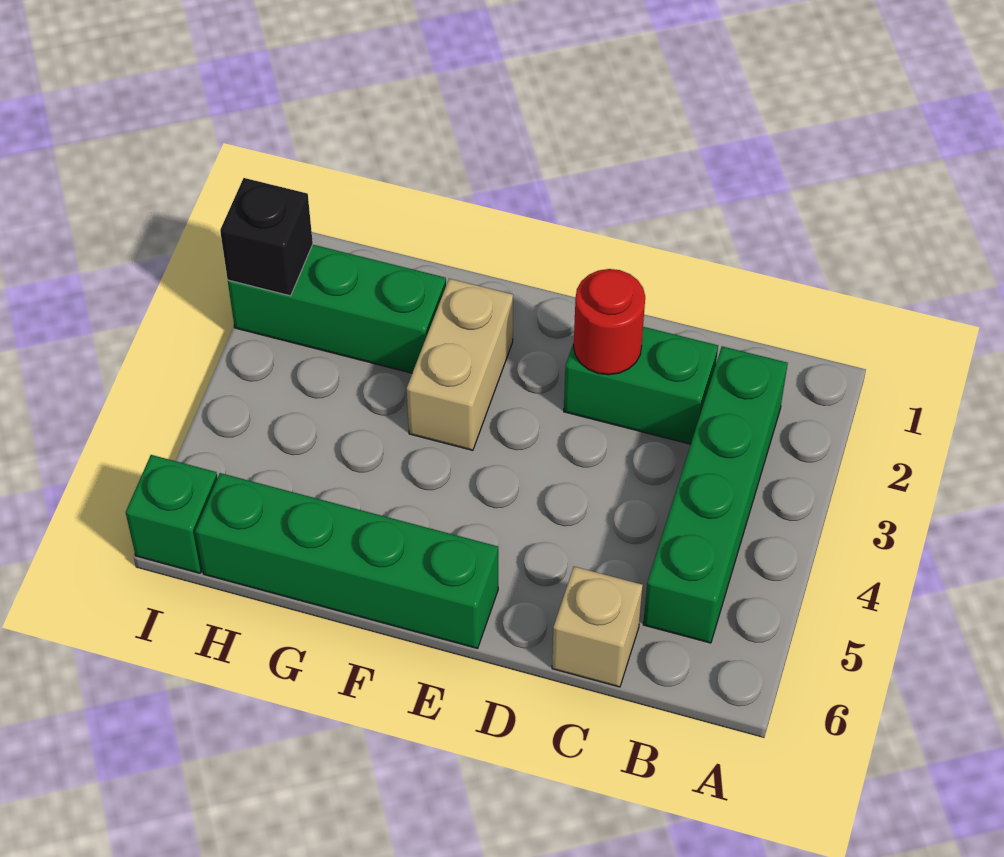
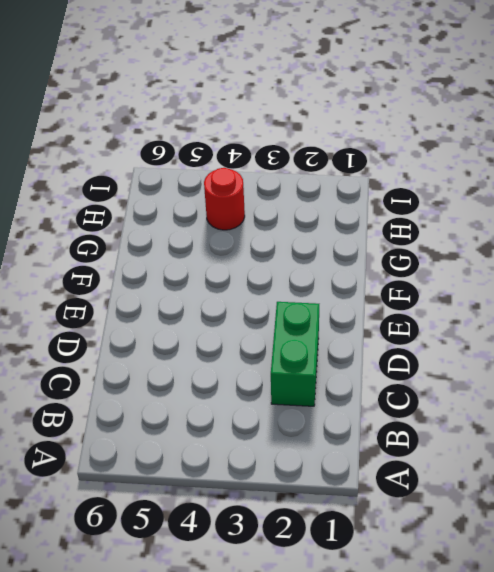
red round brick H4 level 1 -> red round brick D2 level 2
none -> green brick B2:B5 level 1
none -> tan brick C6 level 1

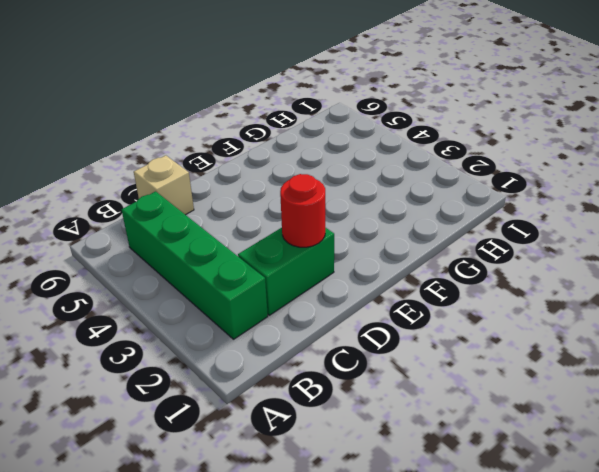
none -> green brick E6:H6 level 1
none -> tan brick F2:F3 level 1

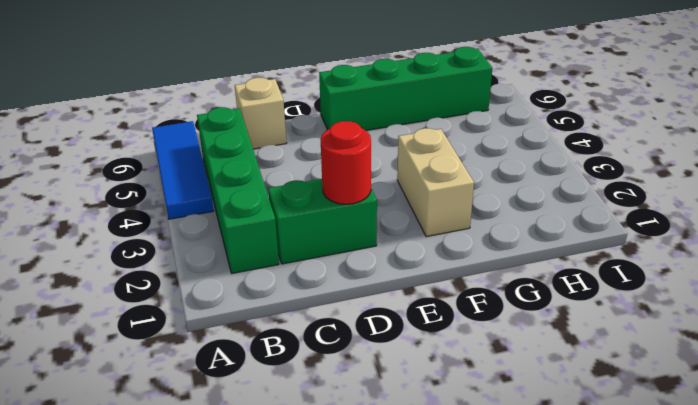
blue tile A4:A6 level 1 -> none
none -> green brick G2:I2 level 1
none -> green brick I6 level 1

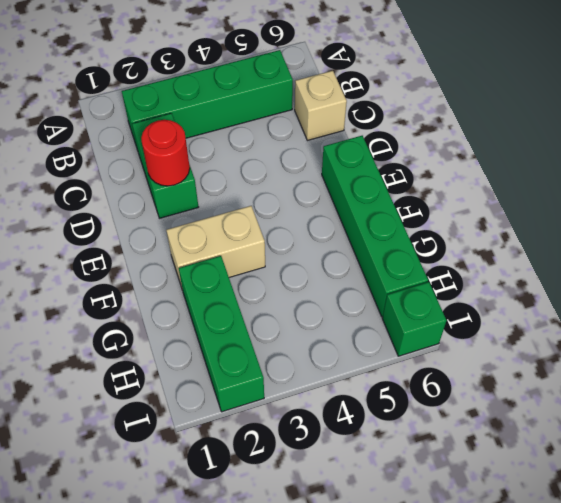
none -> black brick I2 level 2

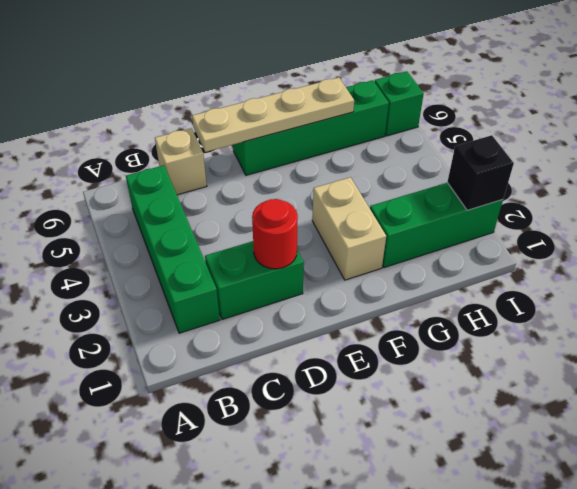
tan plate D6:G6 level 2 -> none

